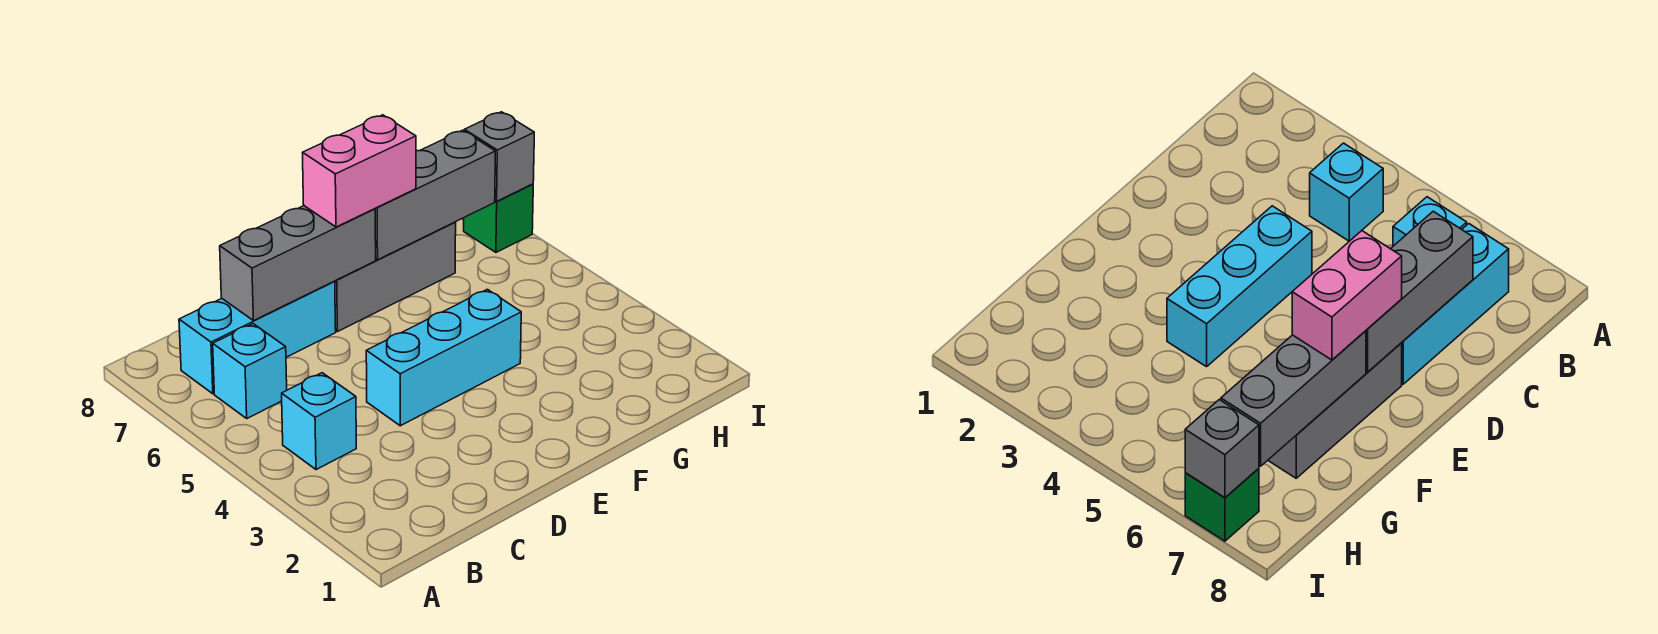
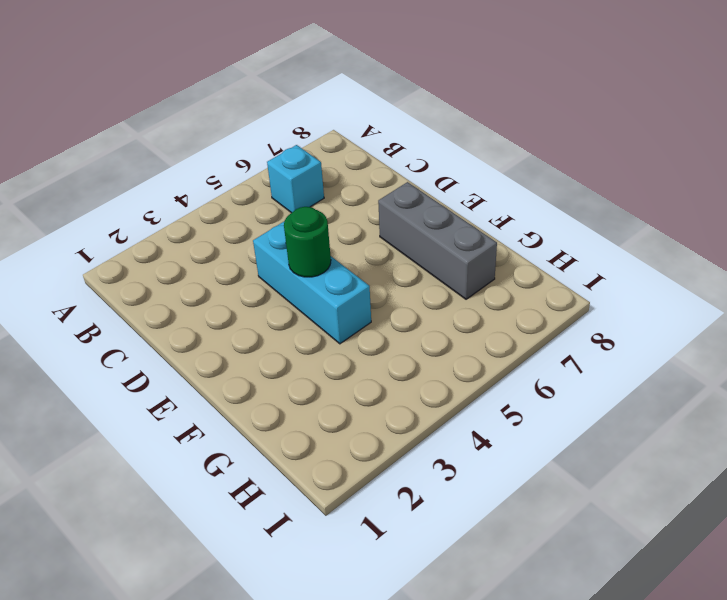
green round brick E4 level 2 -> none
none -> cyan brick B4 level 1
none -> cyan brick B7:D7 level 1

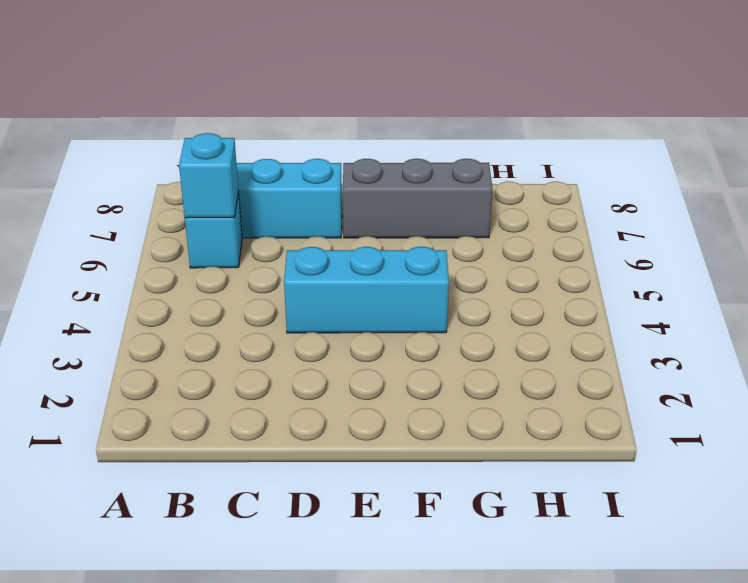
cyan brick B6 level 2 -> cyan brick B4 level 1
none -> green brick I7 level 1
none -> grey brick C7:E7 level 2

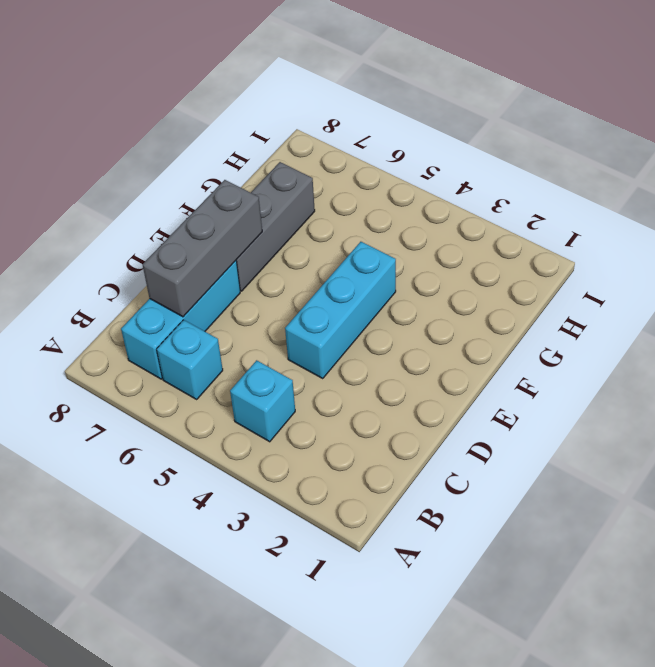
none -> green brick I7 level 1
none -> grey brick F7:H7 level 2

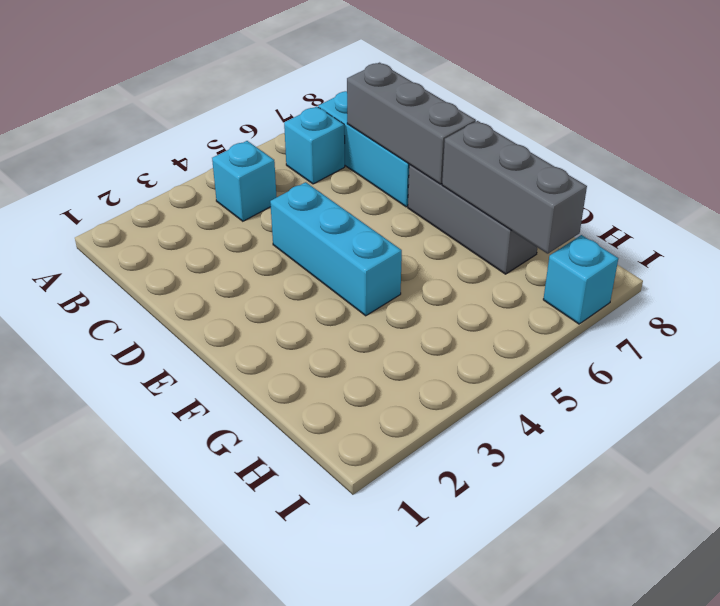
cyan brick I7 level 1 -> green brick I7 level 1
none -> grey brick I7 level 2
none -> pink brick E7:F7 level 3

